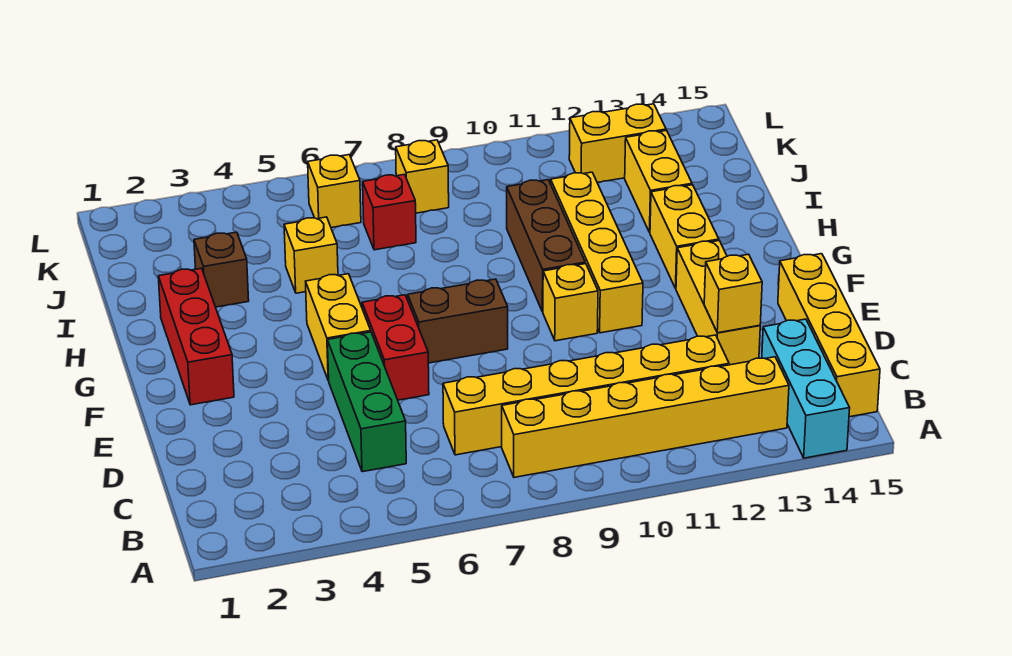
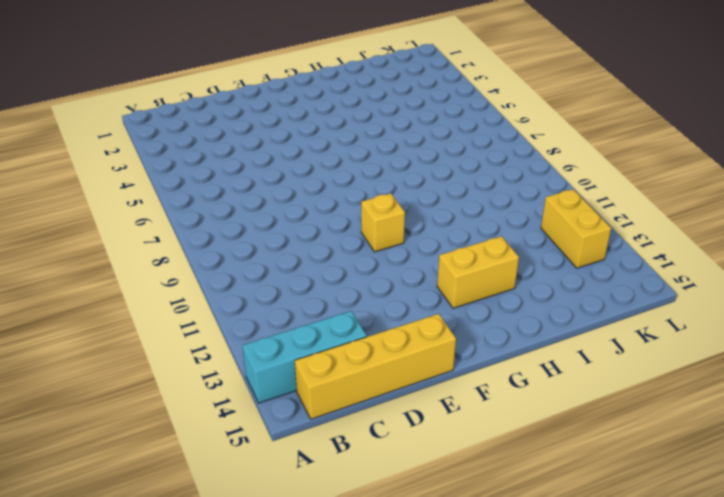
none -> yellow brick B8:B13 level 1
none -> green brick C5:E5 level 1
none -> yellow brick C7:C12 level 1

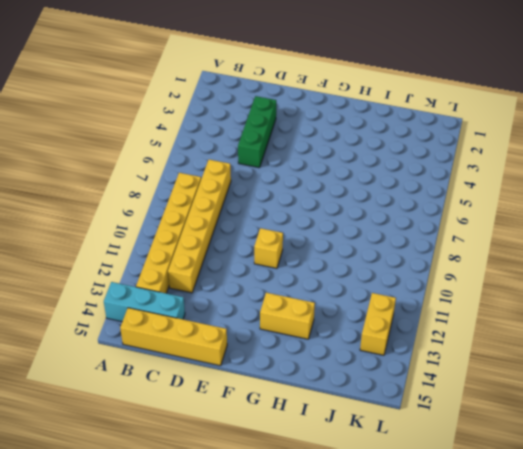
green brick D3:D5 level 1 -> green brick C5:E5 level 1
none -> yellow brick D13:F13 level 1
none -> red brick E6:F6 level 1
none -> red brick F2:H2 level 1

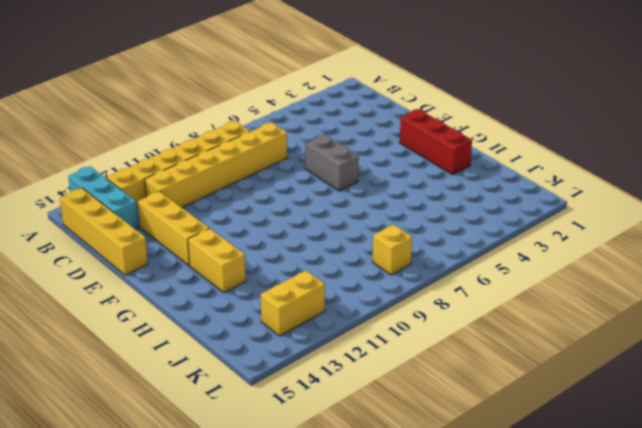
grey brick E6:F6 level 1 -> red brick E6:F6 level 1
none -> green brick C5:E5 level 1
none -> yellow brick F5:G5 level 1
none -> brown brick F7:F8 level 1

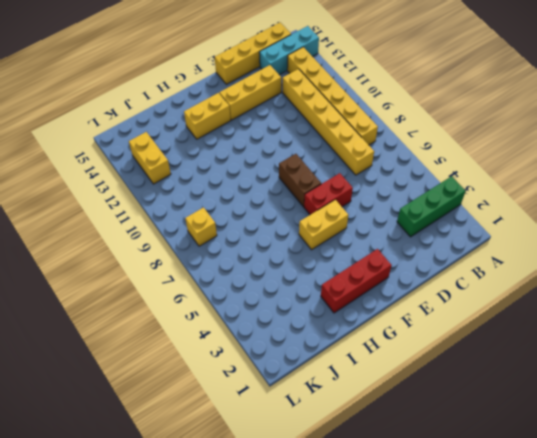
green brick A3:C3 level 1 -> green brick C5:E5 level 1
none -> yellow brick F10 level 1
none -> yellow brick F11:I11 level 1
none -> brown brick G10:I10 level 1

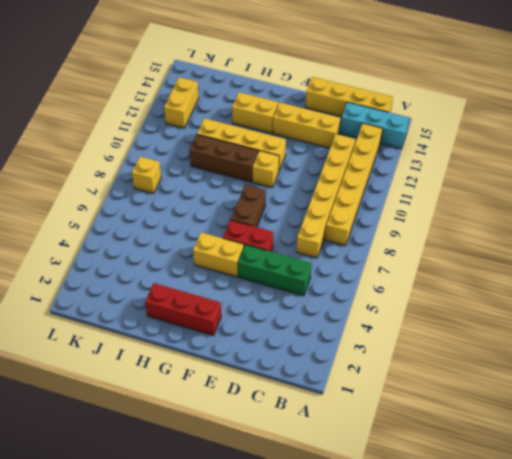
none -> brown brick I3 level 1
none -> yellow brick I5 level 1
none -> yellow brick I13:J13 level 1

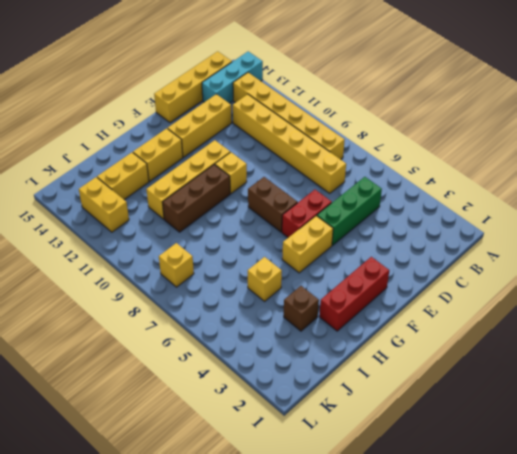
none -> red brick J7 level 1
none -> yellow brick K6 level 1
none -> yellow brick D13 level 2

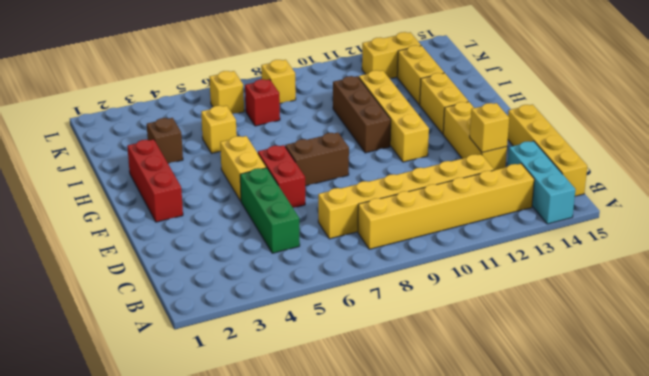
none -> yellow brick F10 level 1

